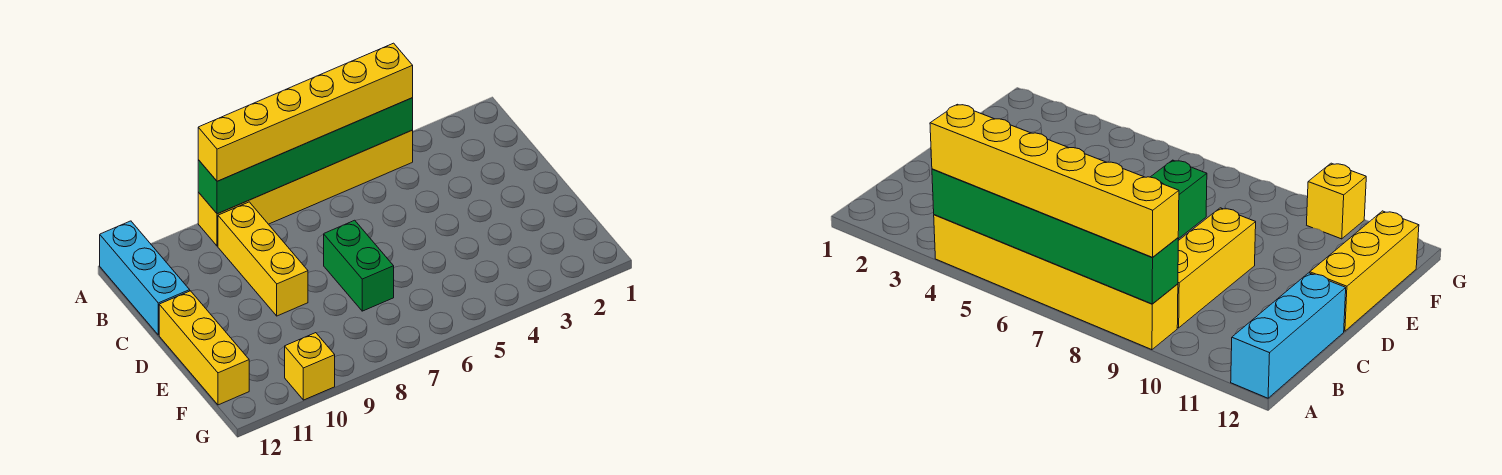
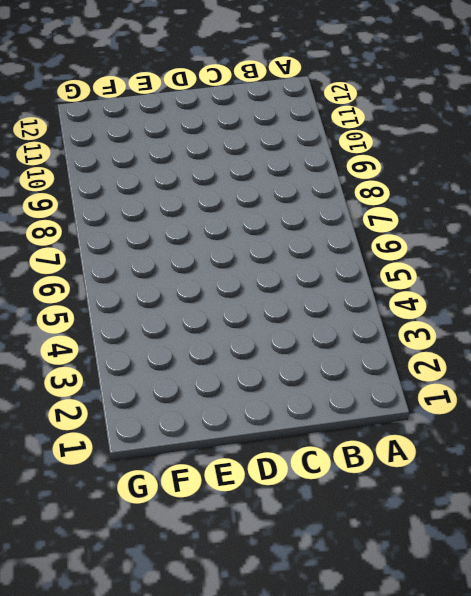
none -> yellow brick A4:A9 level 1
none -> cyan brick A12:C12 level 1

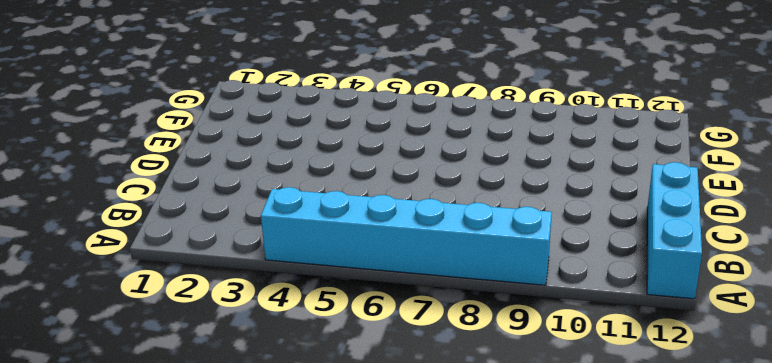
cyan brick A4:A9 level 1 -> yellow brick A4:A9 level 1
none -> yellow brick B9:D9 level 1
none -> green brick D7:E7 level 1

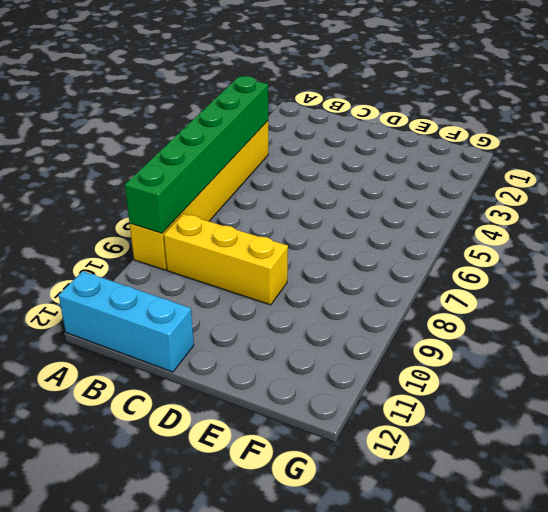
none -> green brick D7:E7 level 1
none -> yellow brick D12:F12 level 1

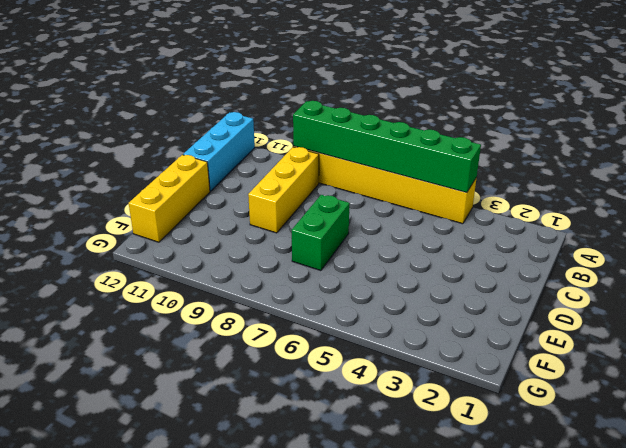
none -> yellow brick G10 level 1
none -> yellow brick A4:A9 level 3

